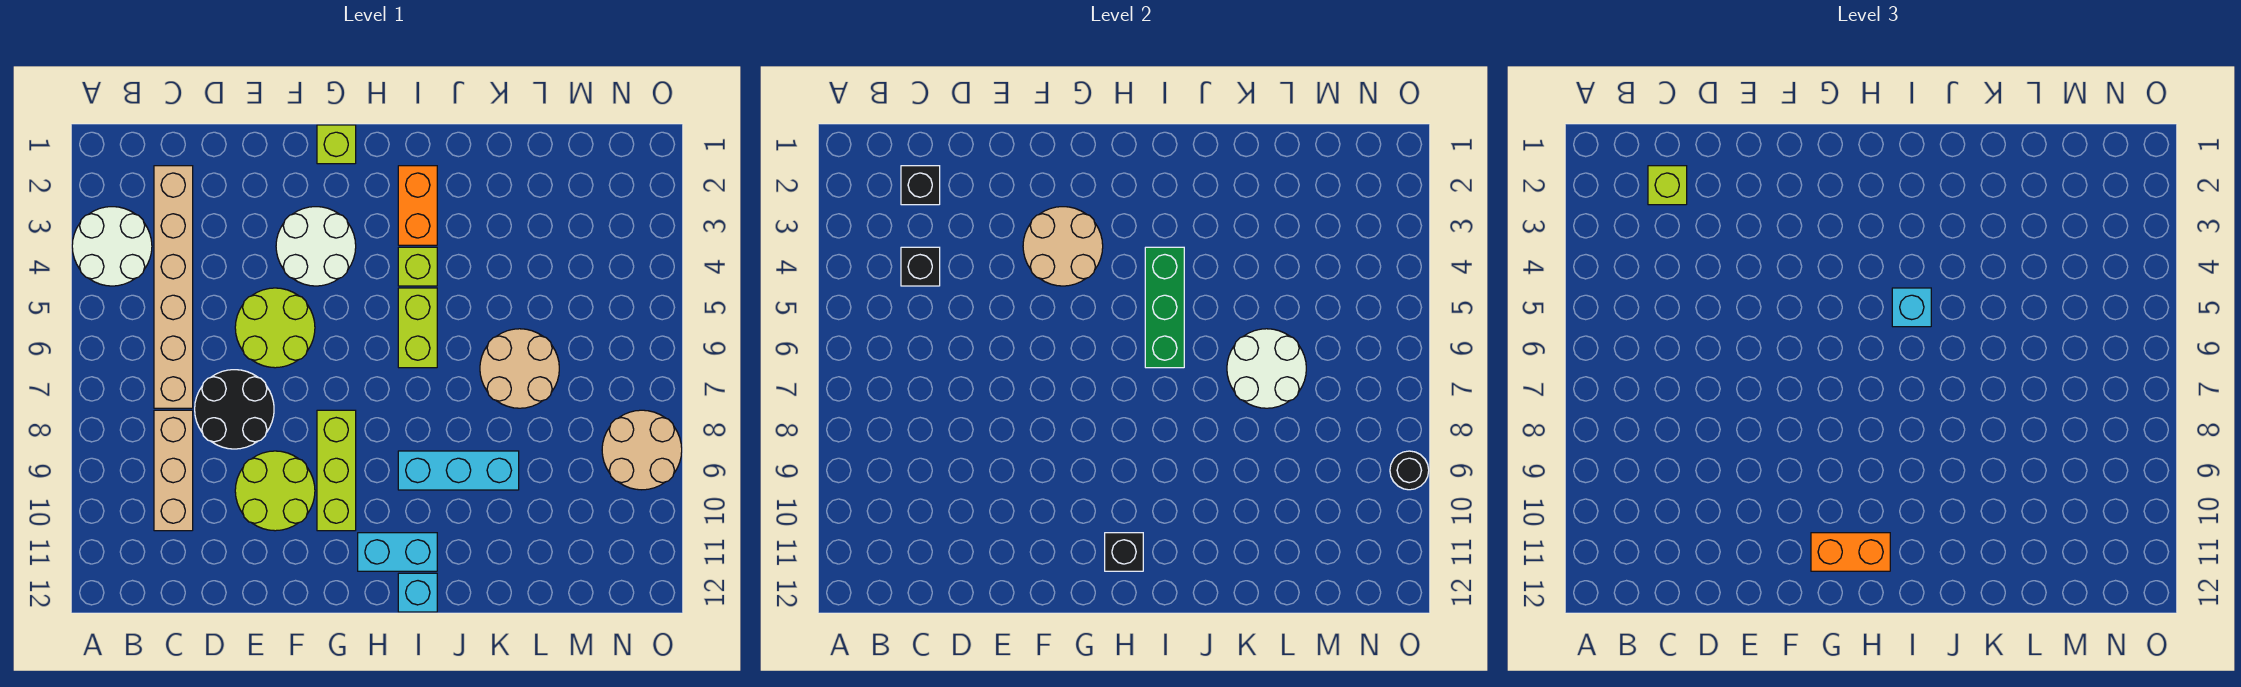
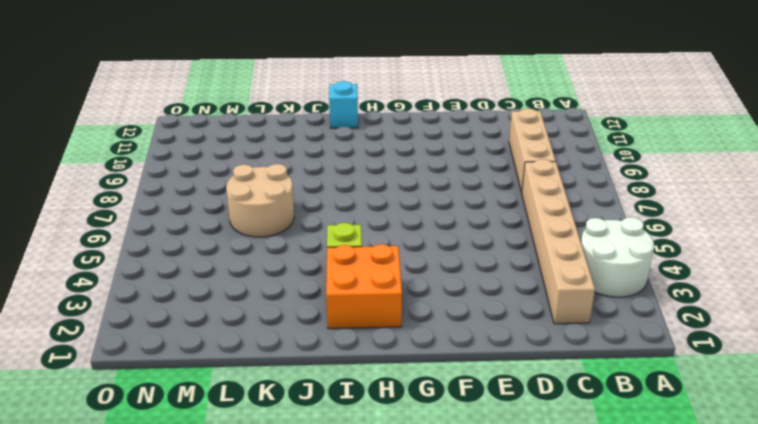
orange brick H2:I3 level 1 -> orange brick I2:I3 level 1
none -> black round brick D7:E8 level 1
none -> lime round brick E5:F6 level 1
none -> lime round brick E9:F10 level 1

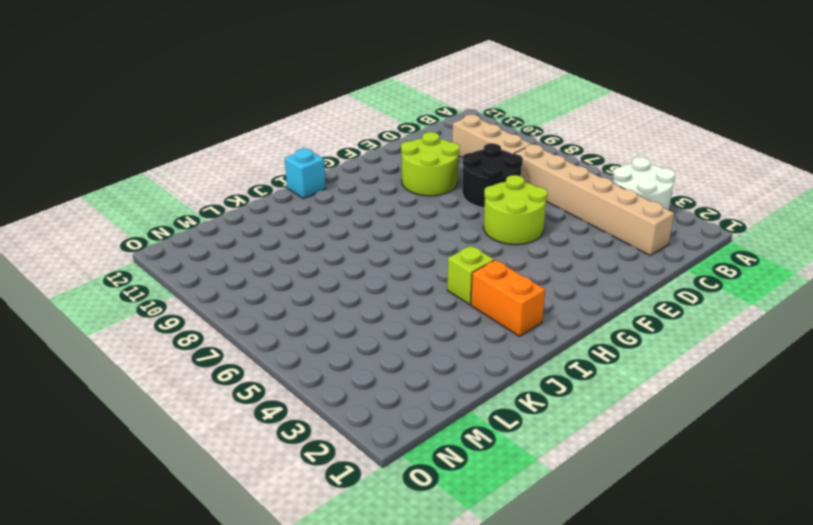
none -> white round brick F3:G4 level 1
none -> lime brick G1 level 1
none -> lime brick G8:G10 level 1

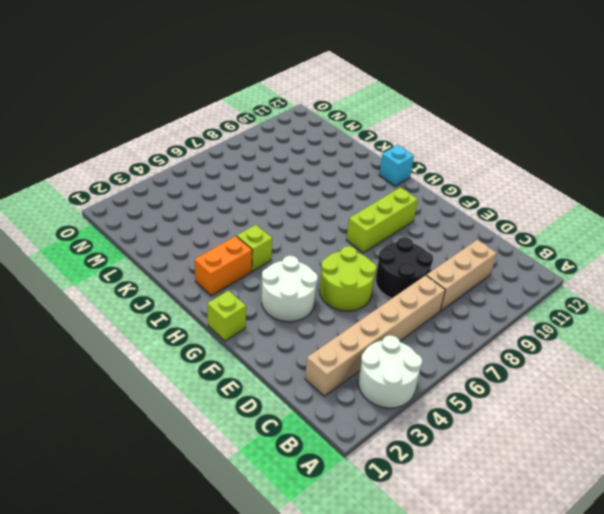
none -> lime round brick E9:F10 level 1
none -> cyan brick H11:I11 level 1
none -> lime brick I5:I6 level 1

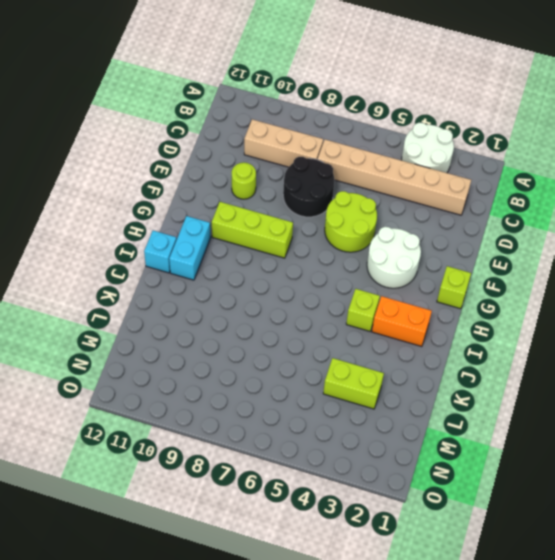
lime round brick E10 level 1 -> lime round brick E9:F10 level 1
lime brick L3:L4 level 1 -> lime brick I5:I6 level 1
none -> cyan brick I9:K9 level 1
none -> tan round brick K6:L7 level 1
none -> tan round brick N8:O9 level 1

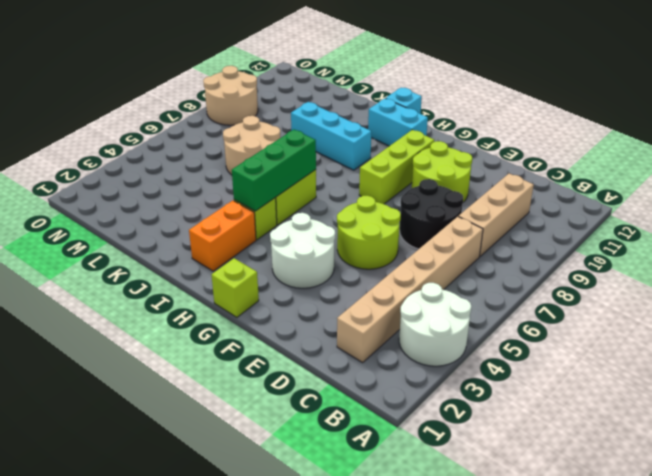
none -> black brick C2 level 2
none -> black brick C4 level 2
none -> tan round brick F3:G4 level 2

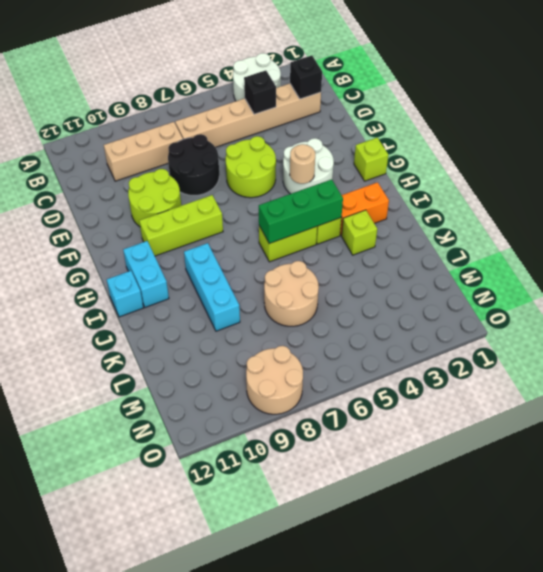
tan round brick G4 level 2 -> tan round brick F3:G4 level 2
lime brick J3 level 1 -> lime brick C2 level 3
none -> black brick H11 level 2
none -> white round brick K6:L7 level 2
none -> black round brick O9 level 2

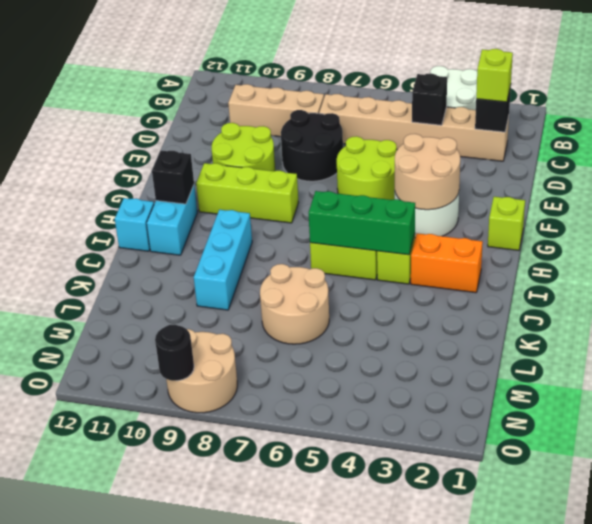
none -> white round brick K6:L7 level 2
none -> orange brick G11:H11 level 3
none -> cyan brick I5 level 3

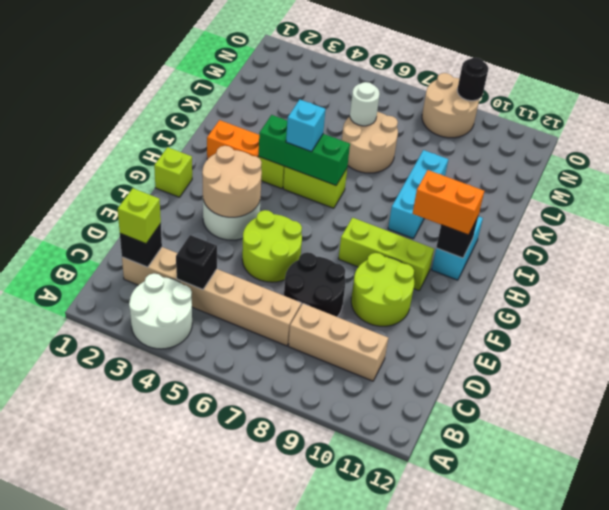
orange brick H10:H11 level 3 -> orange brick G11:H11 level 3
white round brick L6 level 2 -> white round brick K6:L7 level 2
none -> cyan brick I12 level 1

